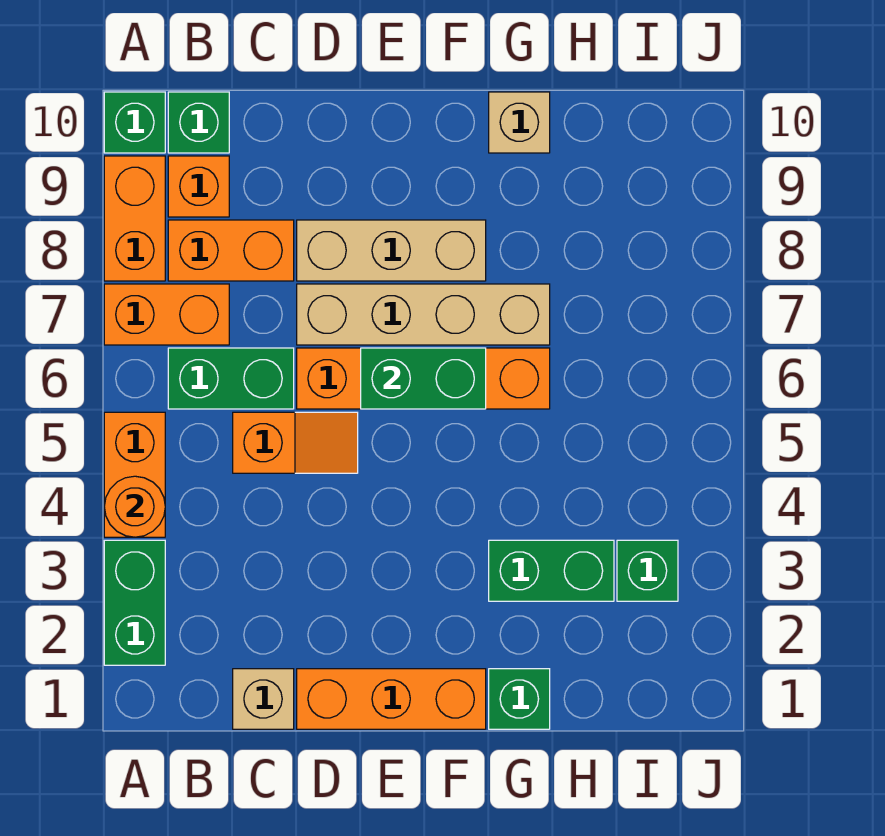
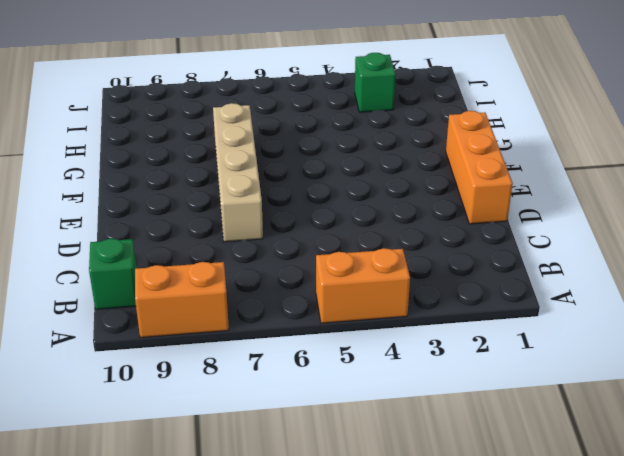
none -> green brick A2:A3 level 1
none -> orange brick A7:B7 level 1
none -> green brick A10 level 1

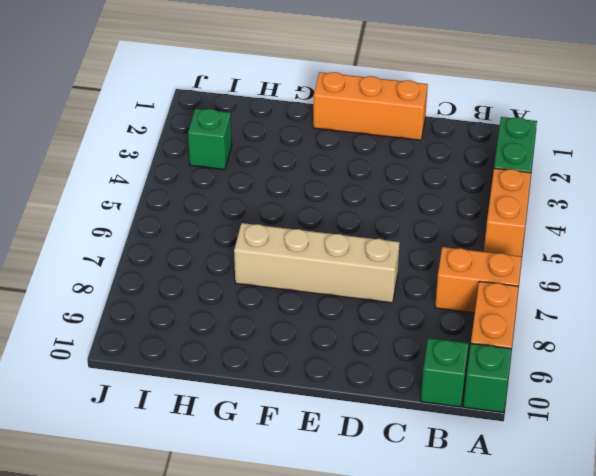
none -> green brick B6:C6 level 1
none -> orange brick B8:C8 level 1
none -> orange brick B9 level 1

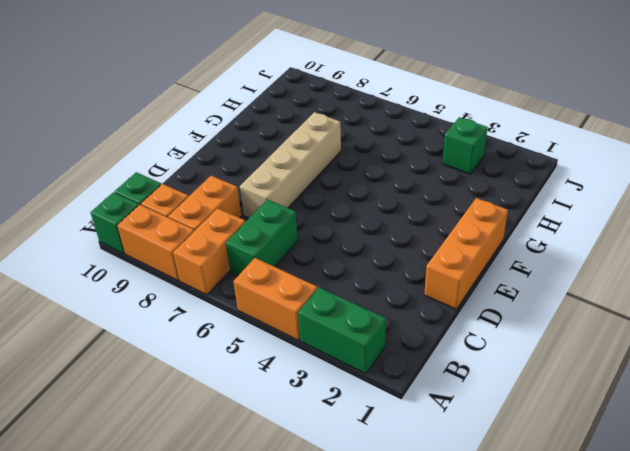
none -> tan brick C1 level 1
none -> orange slope C5:D5 level 1 top C
none -> orange brick D6:G6 level 1

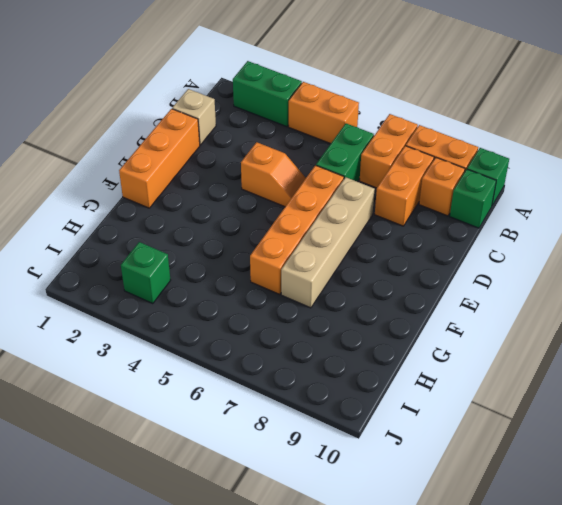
orange slope D4:D5 level 1 top 4 -> orange slope C5:D5 level 1 top C
none -> tan brick D8:F8 level 1
none -> green brick G1 level 1
none -> green brick G3:H3 level 1

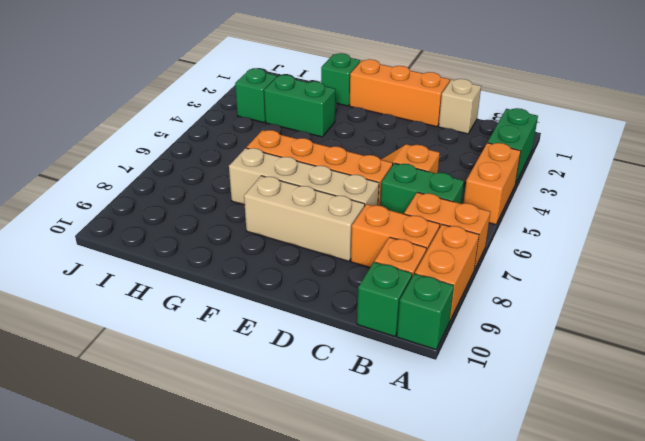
none -> tan brick G10 level 1
none -> orange round brick A4 level 2
none -> green brick E6:F6 level 2

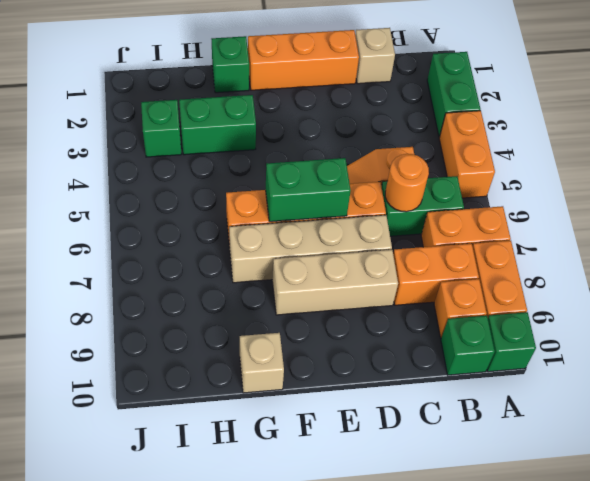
orange round brick C6 level 2 -> orange round brick A4 level 2

